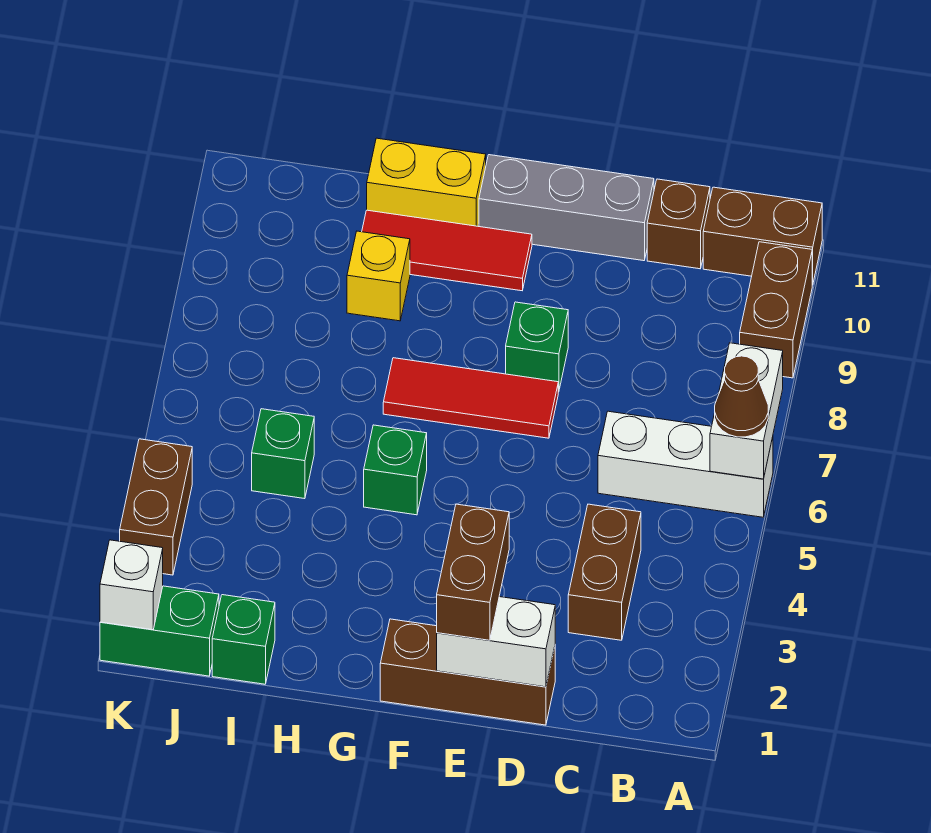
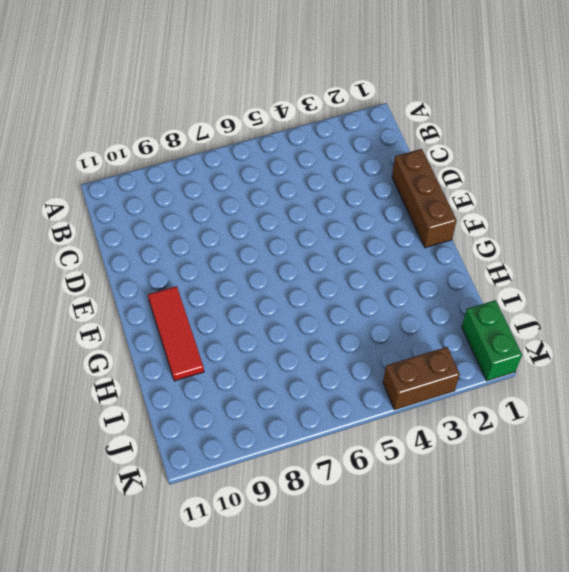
none -> white brick A6:C6 level 1
none -> brown brick A9:A10 level 1
none -> brown brick A11:B11 level 1

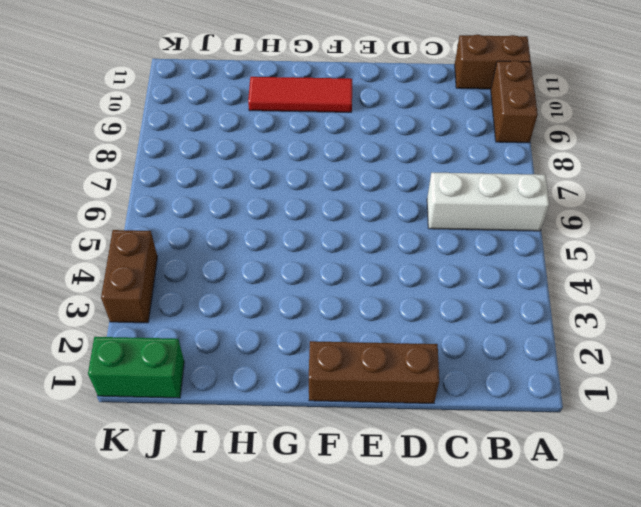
none -> brown brick C3:C4 level 1
none -> brown brick C11 level 1
none -> grey brick D11:F11 level 1

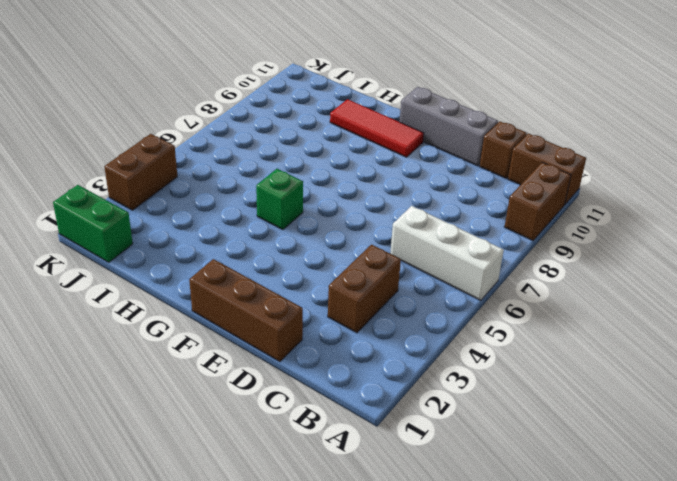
none -> red tile E7:G7 level 1
none -> green brick E8 level 1
none -> yellow brick G11:H11 level 1

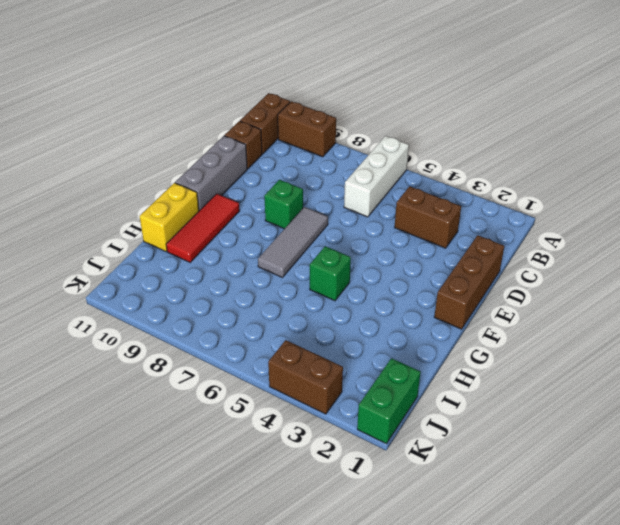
grey tile E7:G7 level 1 -> red tile E7:G7 level 1
none -> yellow brick H9 level 1
none -> green brick I1 level 1
none -> green brick I5 level 1

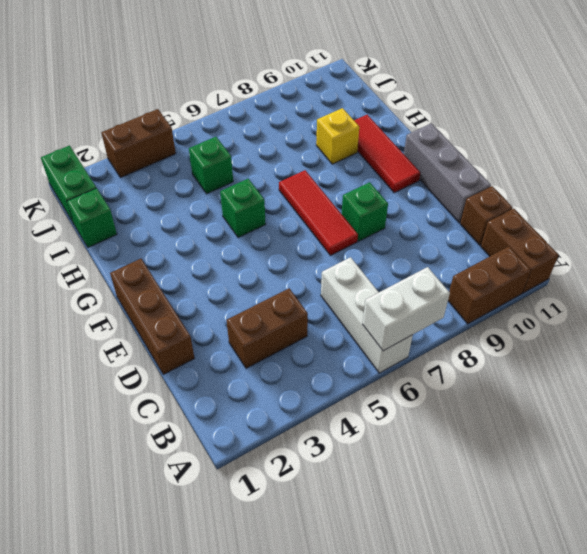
none -> yellow brick G11:H11 level 1
none -> white brick D1:E1 level 2
none -> white brick K1 level 2

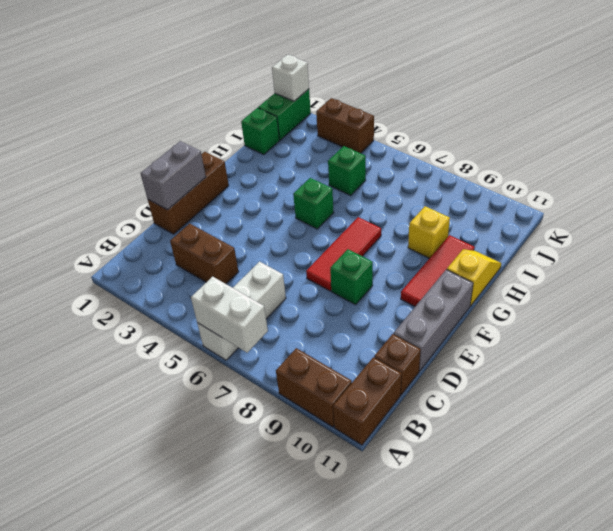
grey brick D1:E1 level 2 -> white brick D1:E1 level 2
yellow slope G11:H11 level 1 top G -> yellow brick G11:H11 level 1
none -> brown cone A6 level 3
none -> brown brick E1:E2 level 3

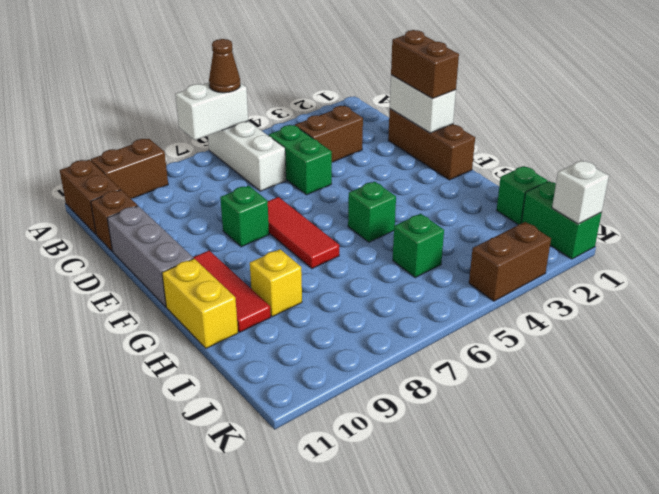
green brick C5:D5 level 1 -> none
brown brick D1:E1 level 3 -> brown brick E1:E2 level 3

